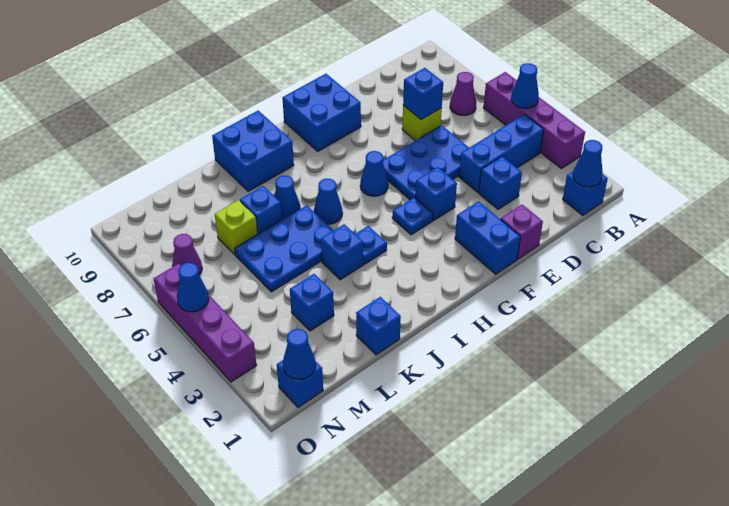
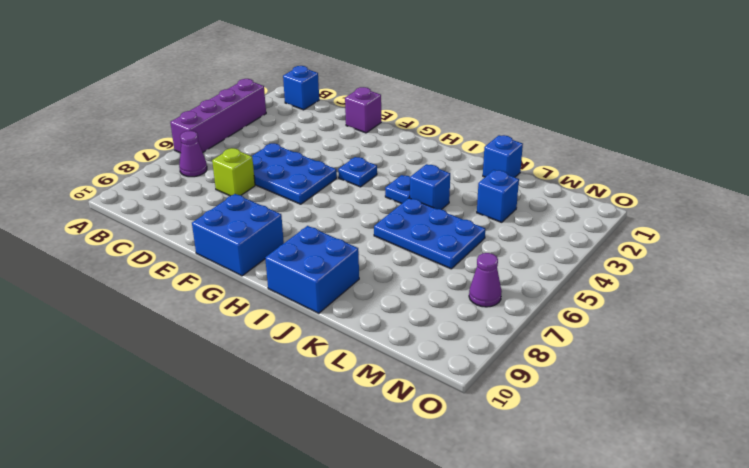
none -> blue brick B4:D4 level 1
none -> blue brick D3 level 1
none -> blue brick F1:F2 level 1
none -> blue brick F4 level 1

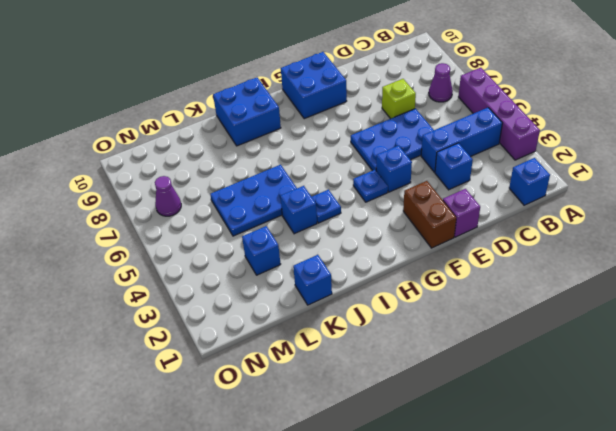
brown brick F1:F2 level 1 -> blue brick F1:F2 level 1
none -> blue cone G6 level 1
none -> blue cone I6 level 1
none -> blue cone J7 level 1
none -> blue brick K7 level 1

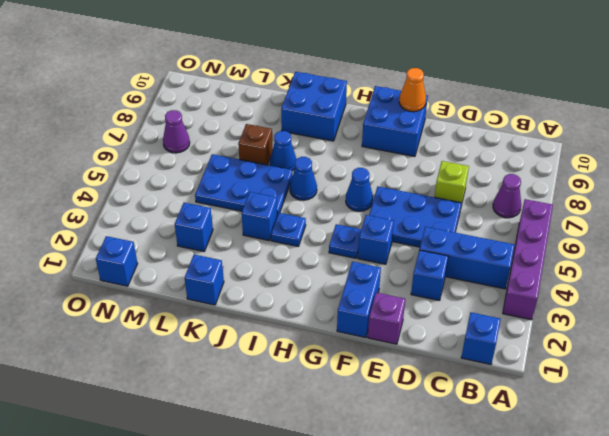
orange cone F10 level 2 -> none
brown brick K7 level 1 -> blue brick K7 level 1
none -> lime brick L7 level 1
none -> purple brick O3:O6 level 1
none -> blue cone A5 level 2
none -> blue cone B1 level 2

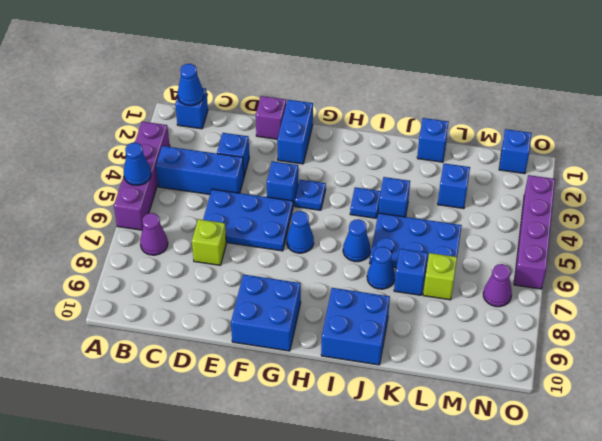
none -> blue brick D7 level 2
none -> blue cone N1 level 2
none -> blue cone O5 level 2

